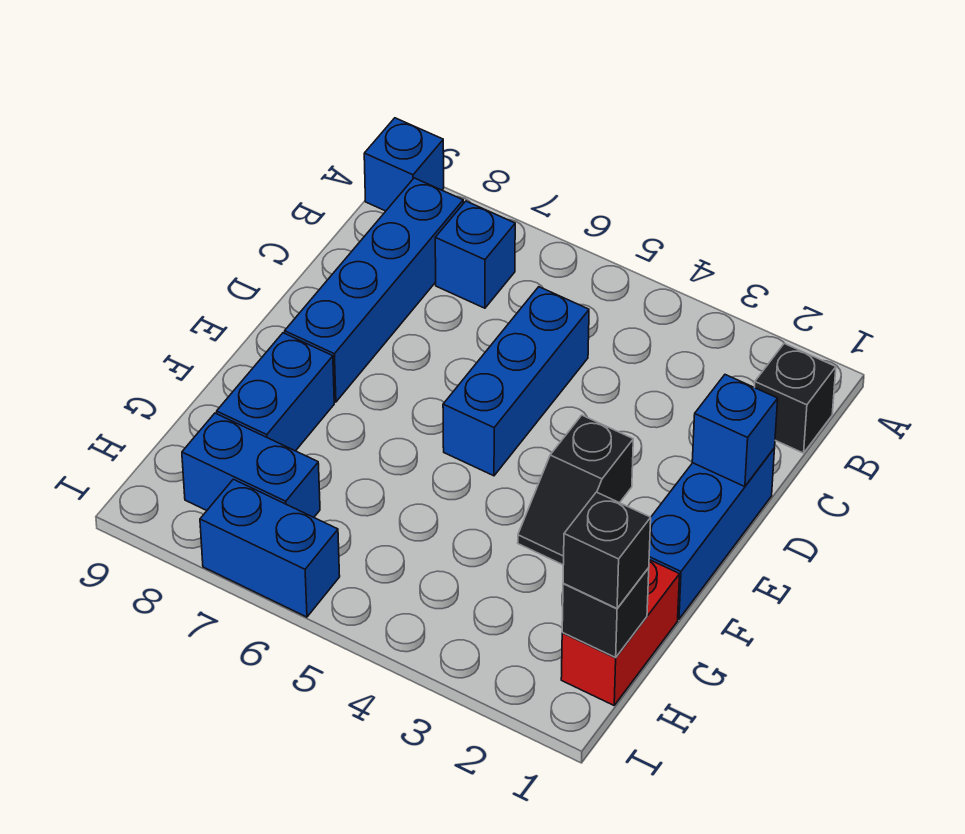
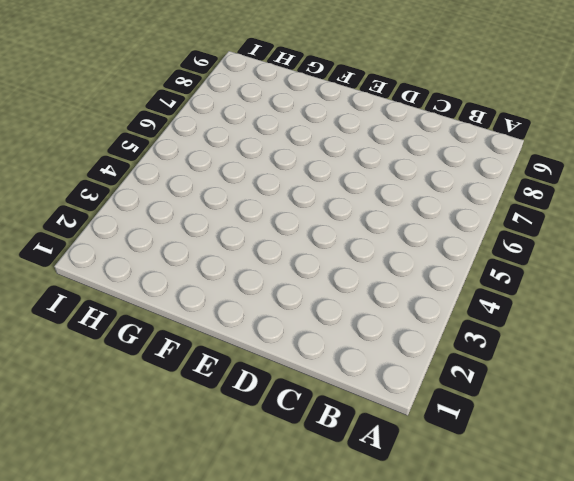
none -> blue brick A9 level 1
none -> black brick B1 level 1
none -> blue brick B7 level 1

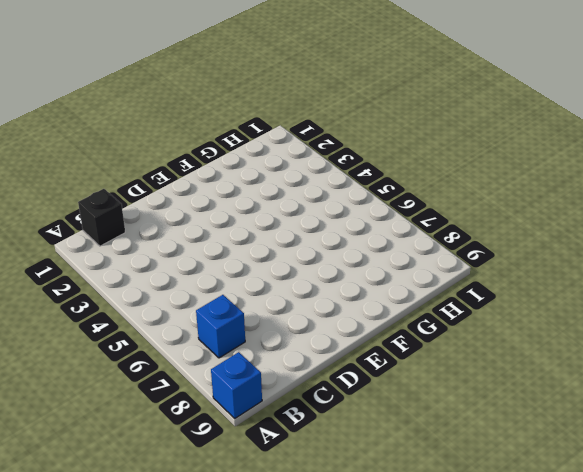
none -> blue brick B8:E8 level 1
none -> blue brick C5:E5 level 1
none -> blue brick D1:F1 level 1

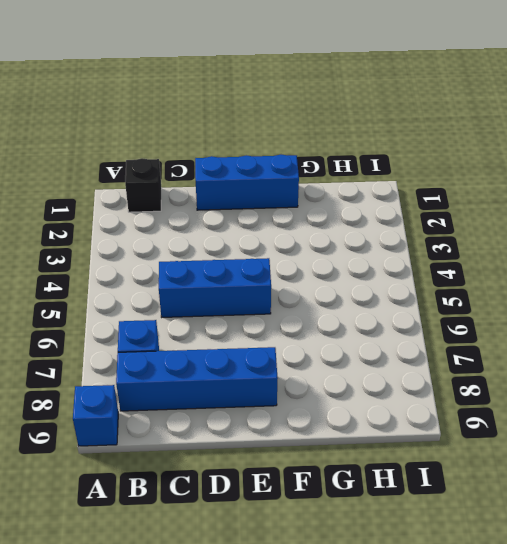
none -> black slope E3:F3 level 1 top E
none -> blue brick F8:G8 level 1
none -> red brick G1:H1 level 1

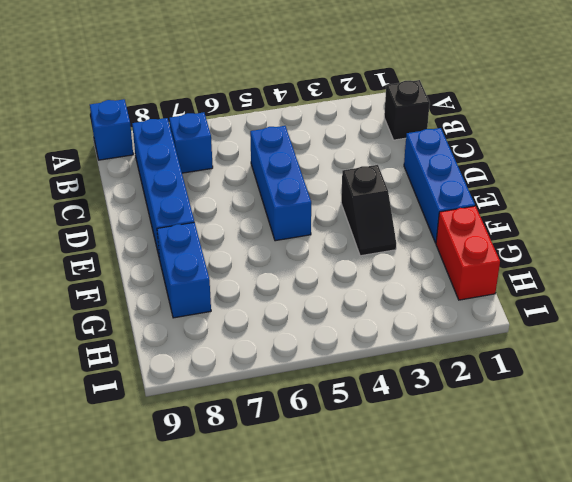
none -> blue brick H7:H8 level 1
none -> blue brick I6:I7 level 1
none -> blue brick D1 level 2

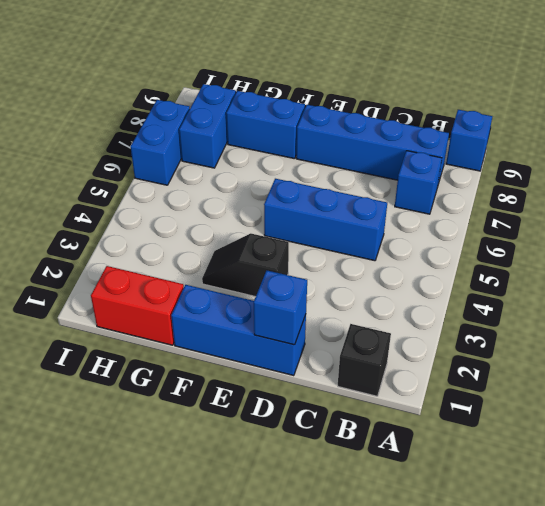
none -> black brick H1 level 2
none -> black brick H1 level 3

